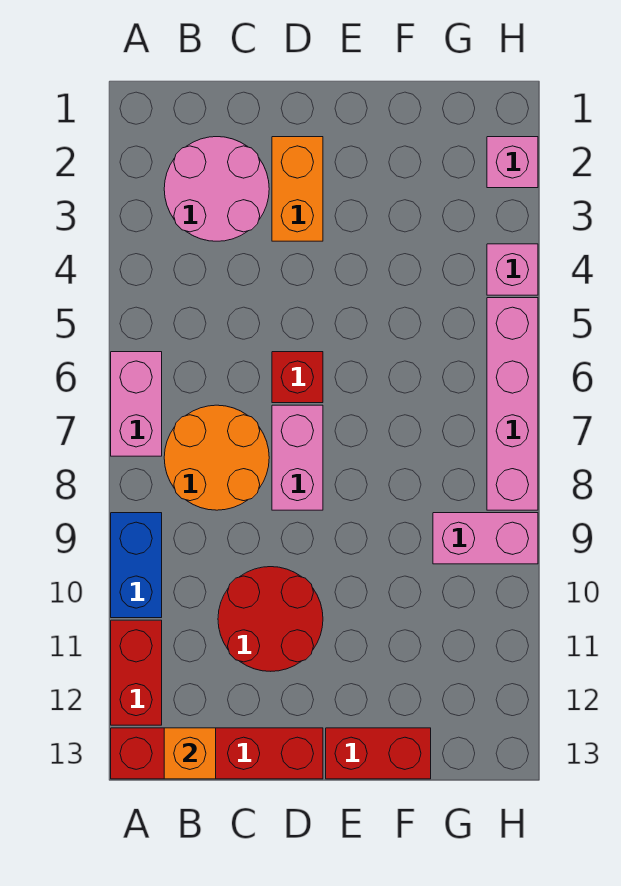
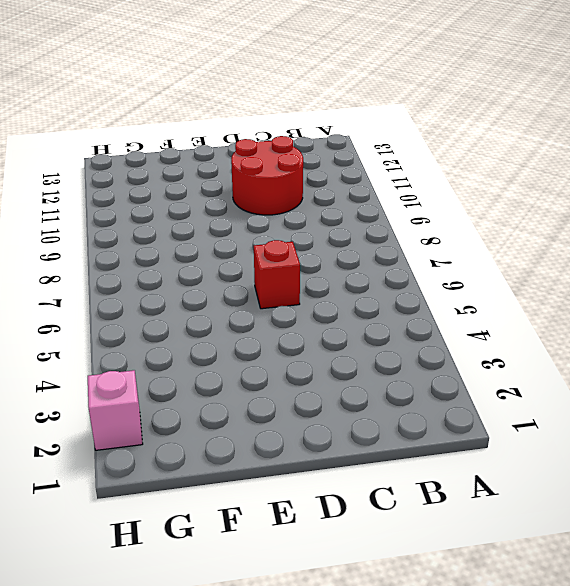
none -> pink brick A6:A7 level 1
none -> blue brick A9:A10 level 1
none -> red brick A11:A12 level 1

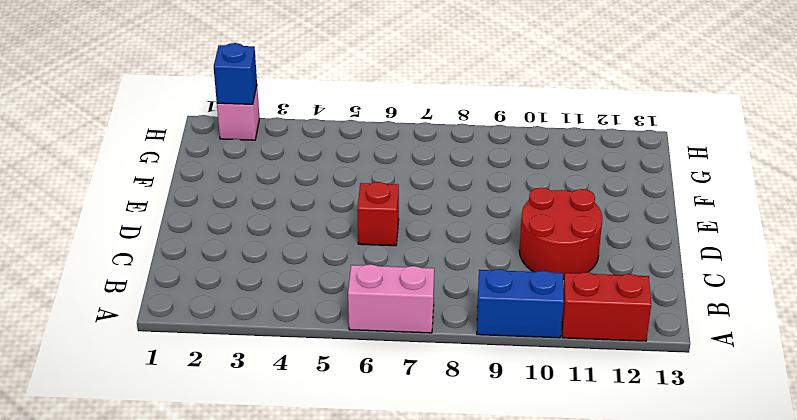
blue brick H2 level 2 -> none
none -> red brick A13:D13 level 1
none -> pink round brick B2:C3 level 1
none -> orange round brick B7:C8 level 1

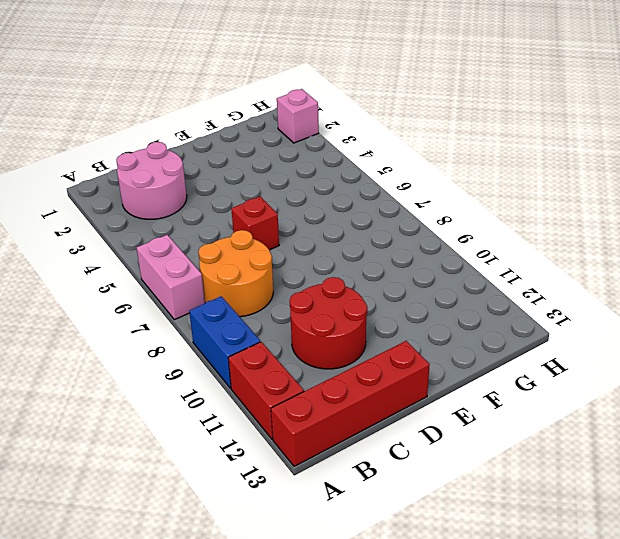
none -> orange brick D2:D3 level 1
none -> pink brick D7:D8 level 1
none -> red brick E13:F13 level 1

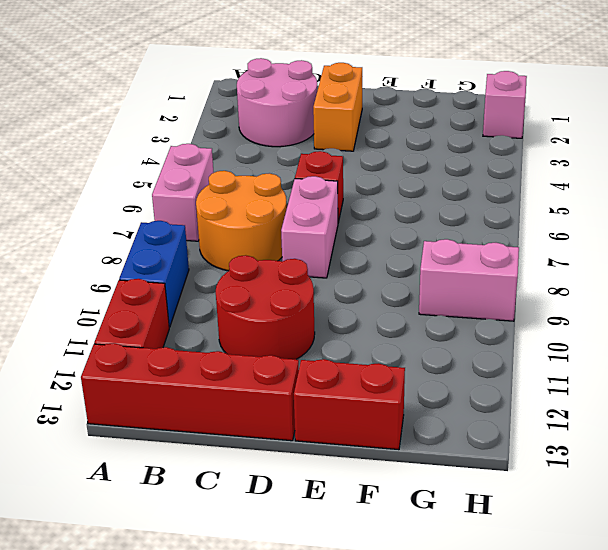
none -> pink brick H4 level 1
none -> pink brick H5:H8 level 1
none -> orange brick B13 level 2

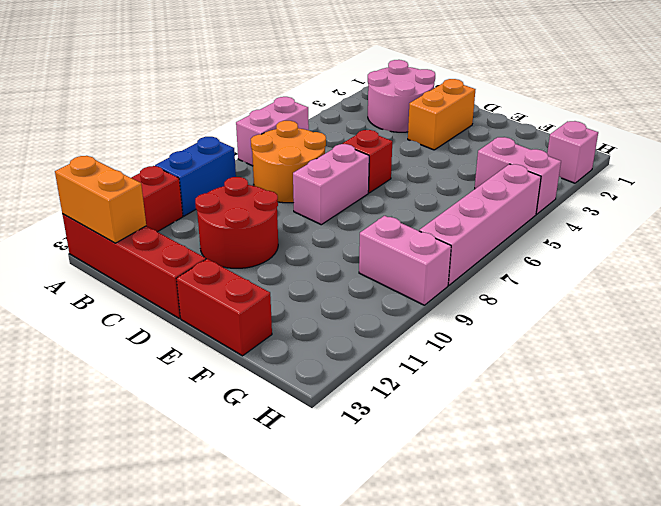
orange brick A13:B13 level 2 -> orange brick B13 level 2
pink brick G4:H4 level 1 -> pink brick H4 level 1

